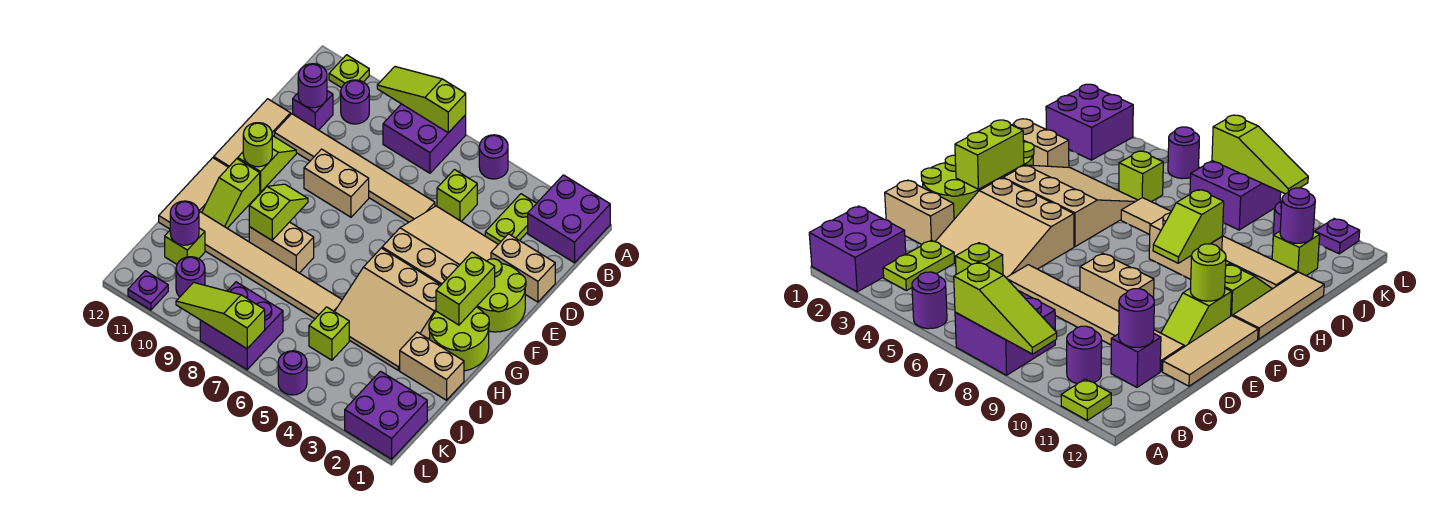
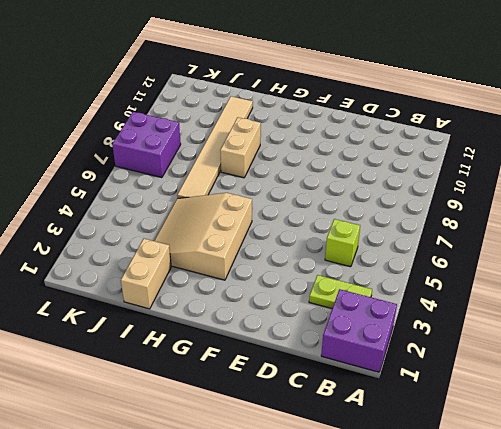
none -> purple round brick A5 level 1
none -> purple brick A7:B8 level 1
none -> lime plate A11 level 1
none -> purple round brick B10 level 1

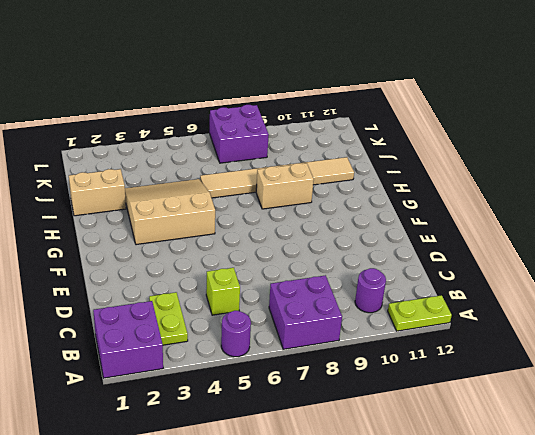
lime plate A11:A12 level 1 -> lime plate A11 level 1
none -> purple brick C11 level 1
none -> tan brick D1:D2 level 1
none -> tan slope D3:F5 level 1 top F
none -> tan tile D6:D11 level 1

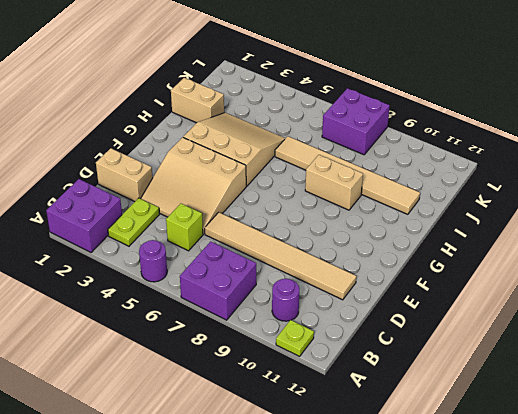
none -> purple brick C11 level 1
none -> tan tile D12:F12 level 1
none -> lime round brick E1:F2 level 1
none -> tan brick E8:E9 level 1

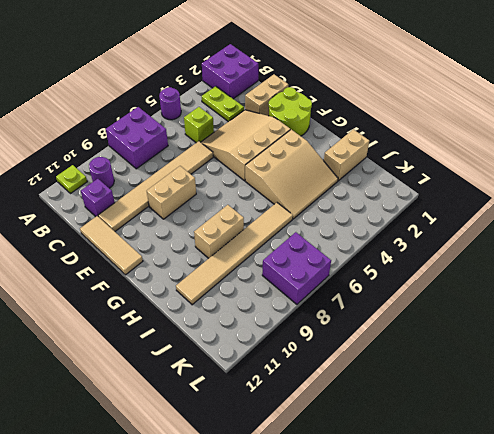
none -> lime slope E11:F11 level 1 top F
none -> lime round brick G1:H2 level 1
none -> lime slope G11:H11 level 1 top G
none -> tan tile G12:I12 level 1

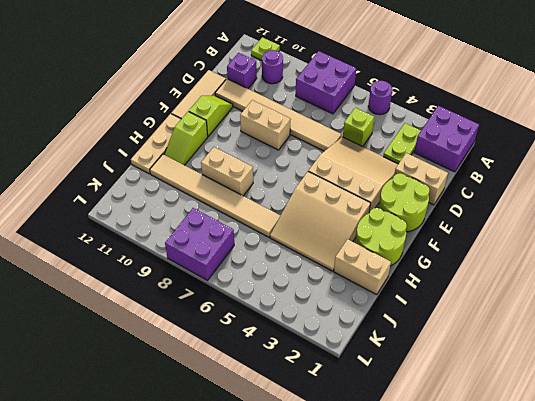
tan plate G12:I12 level 1 -> tan tile G12:I12 level 1
none -> lime brick J5 level 1
none -> lime brick J11 level 1
none -> purple brick K1:L2 level 1
none -> purple round brick K10 level 1

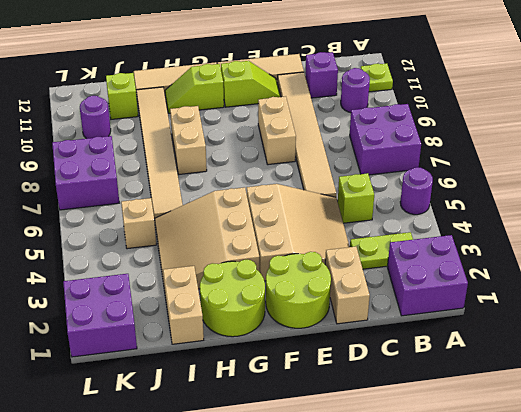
tan brick J5 level 1 -> lime brick J5 level 1
none -> purple round brick L5 level 1
none -> purple plate L11 level 1
none -> lime slope A7:A9 level 2 top 7
none -> purple round brick C11 level 2

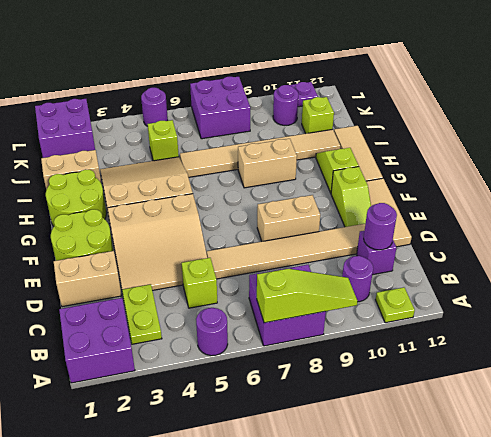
none -> lime brick F2:G2 level 2
none -> lime round brick F11 level 2
none -> lime slope G9:H9 level 2 top H
none -> purple round brick J11 level 2

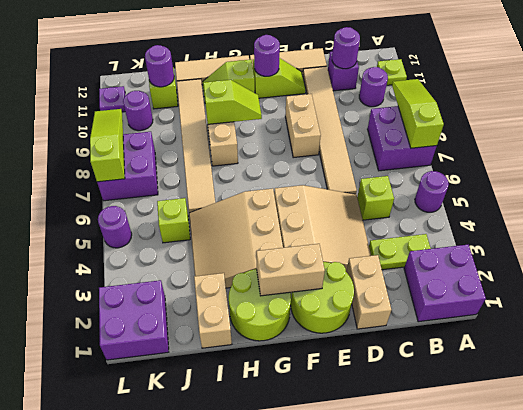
tan brick F2:G2 level 2 -> lime brick F2:G2 level 2
purple round brick F11 level 2 -> lime round brick F11 level 2

